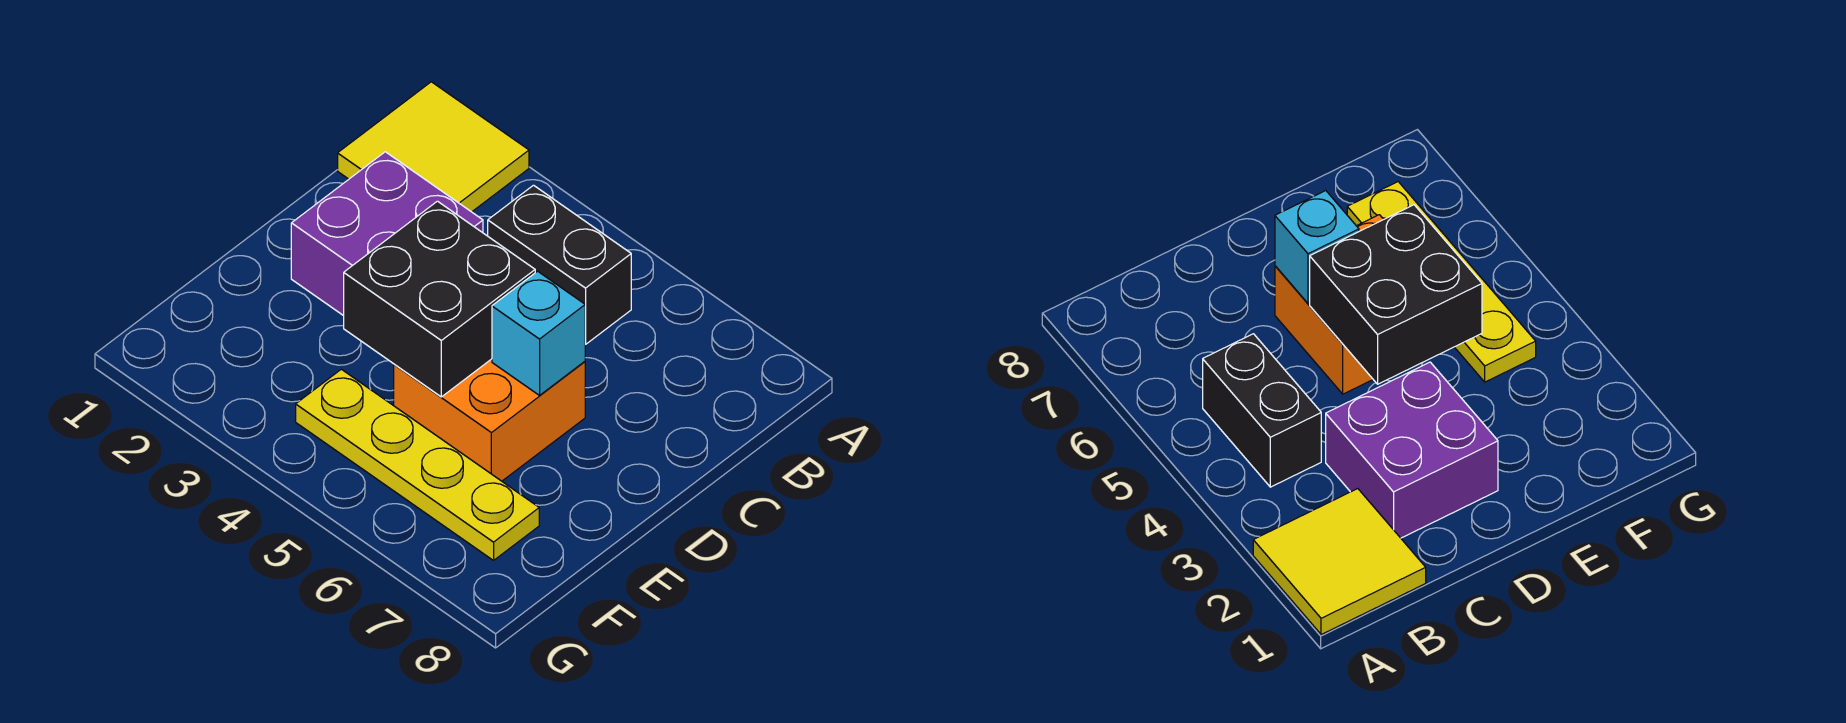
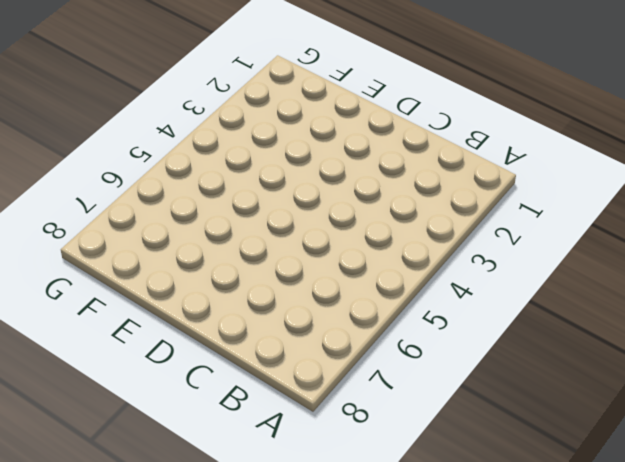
none -> yellow tile A1:B2 level 1
none -> black brick B4:B5 level 1

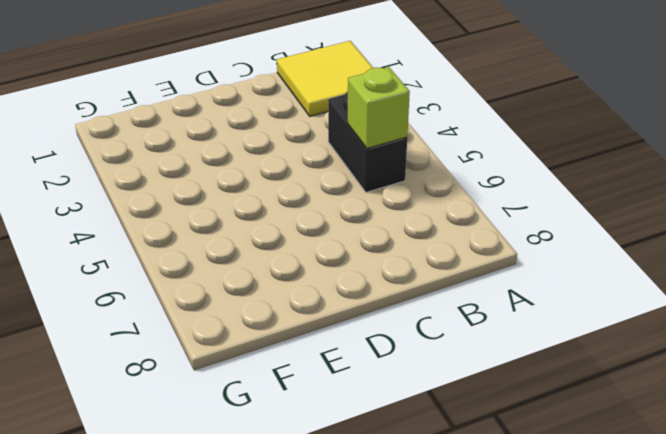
lime brick B5 level 2 -> none
none -> purple brick C2:D3 level 1
none -> orange brick D5:E6 level 1

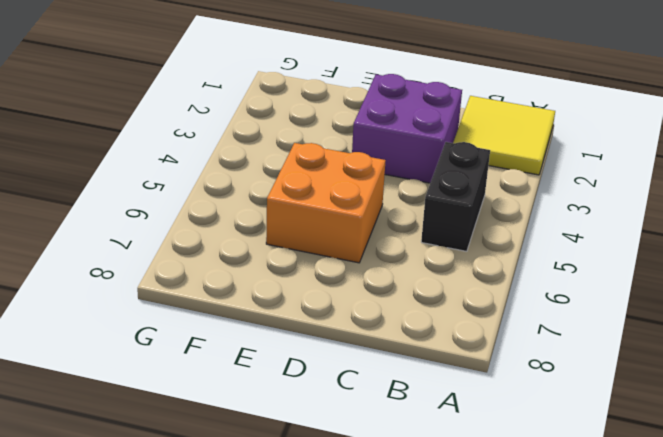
none -> yellow plate F4:F7 level 1
none -> black brick D4:E5 level 2

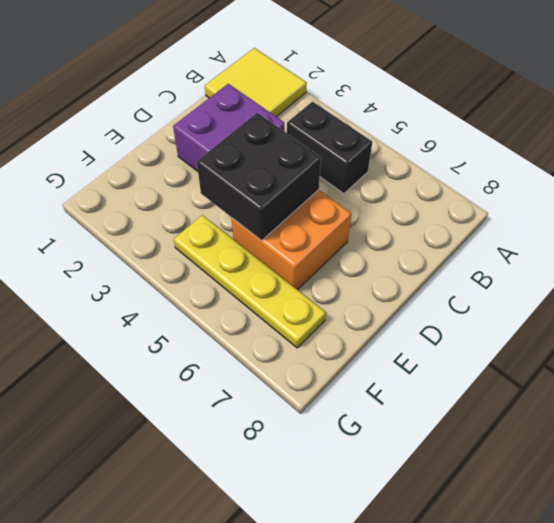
none -> cyan brick D6 level 2

